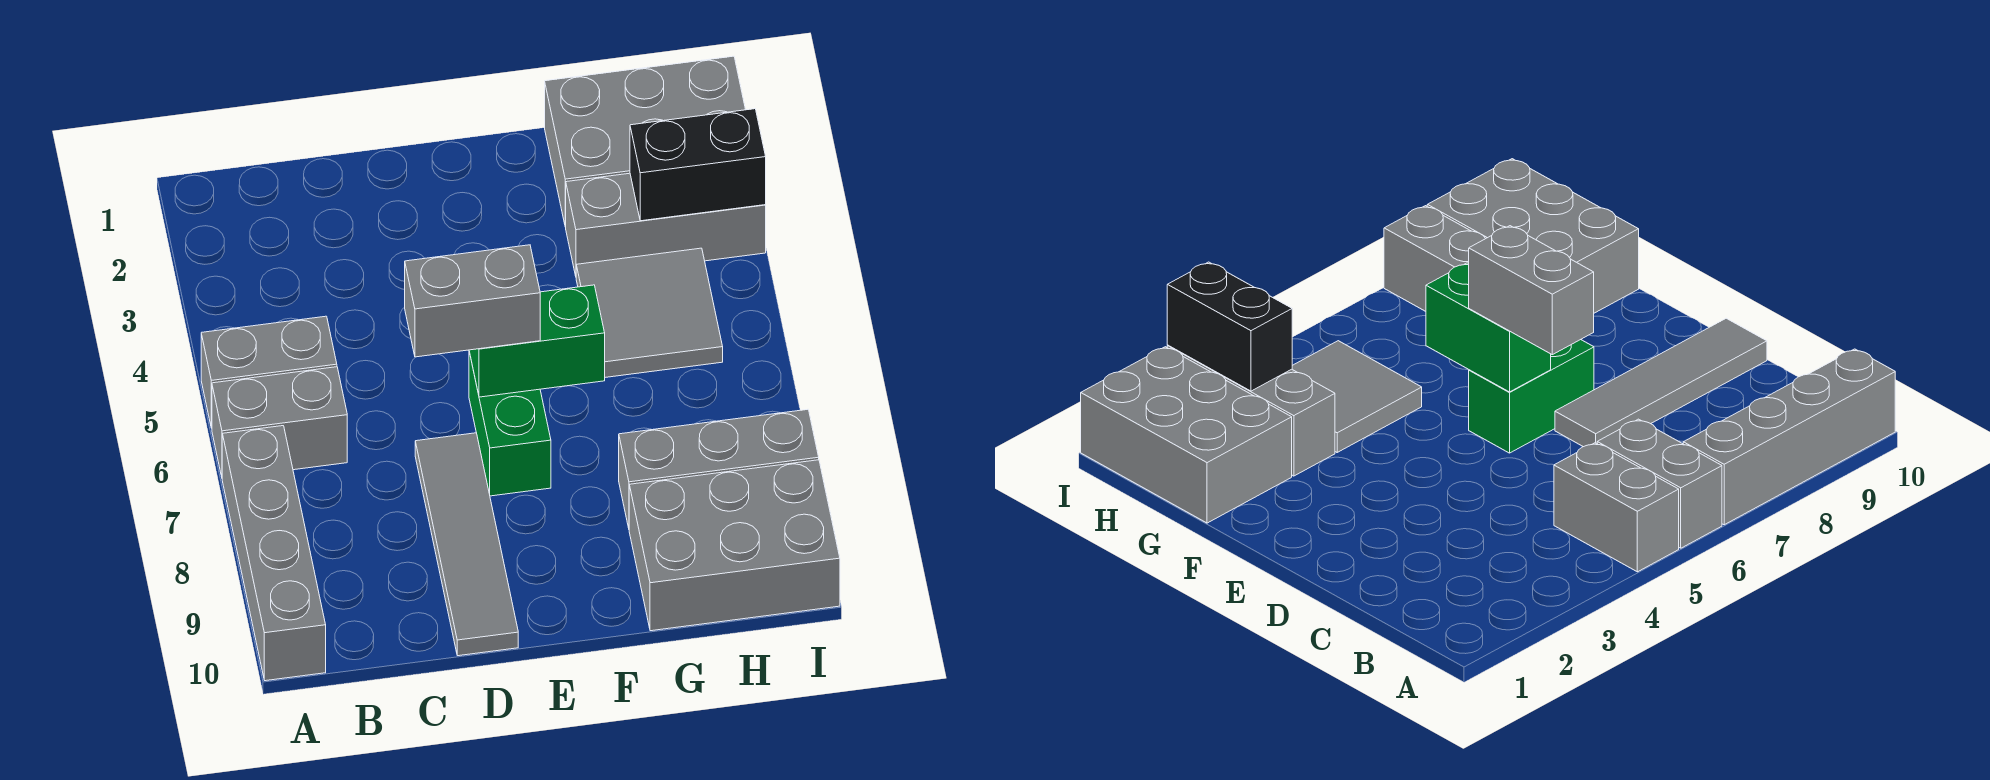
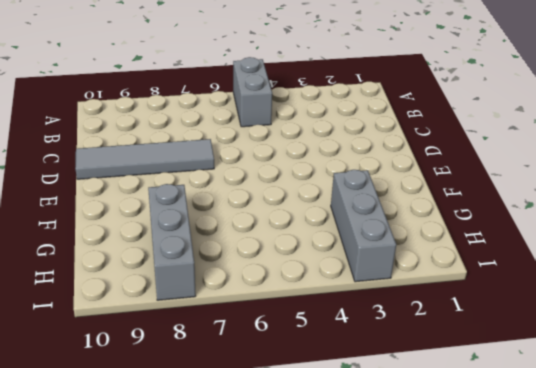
none -> grey brick A6:B6 level 1
none -> grey brick A7:A10 level 1
none -> green brick E6:E7 level 1

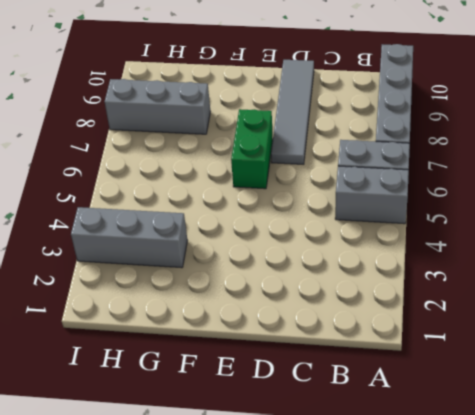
none -> grey brick G1:I2 level 1
none -> grey tile G4:H5 level 1
none -> grey brick G9:I10 level 1

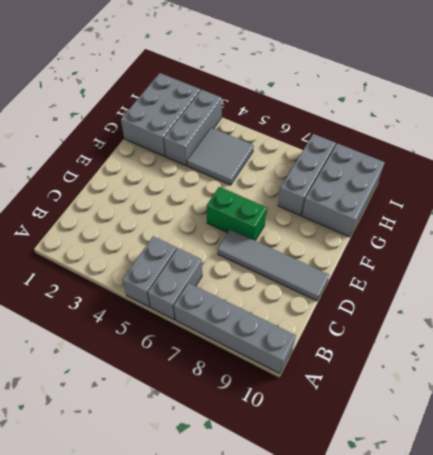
none -> green brick E6:F6 level 2
none -> black brick H3:I3 level 2
none -> grey brick D6:E6 level 3

